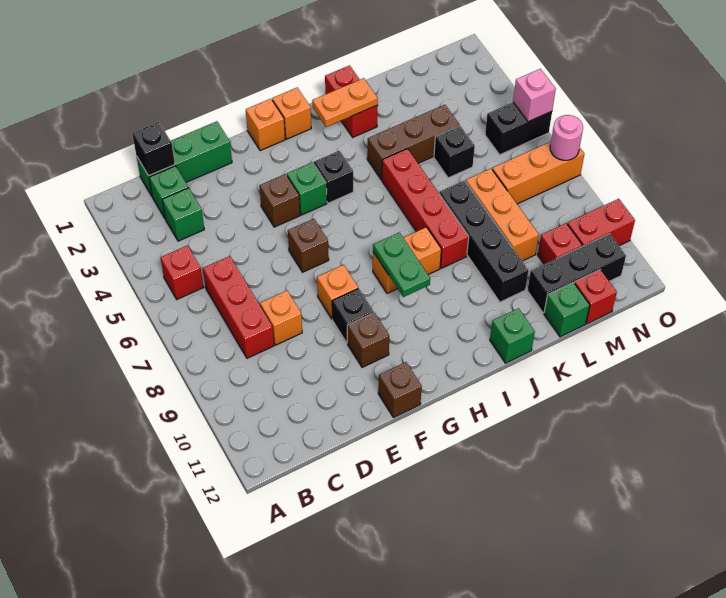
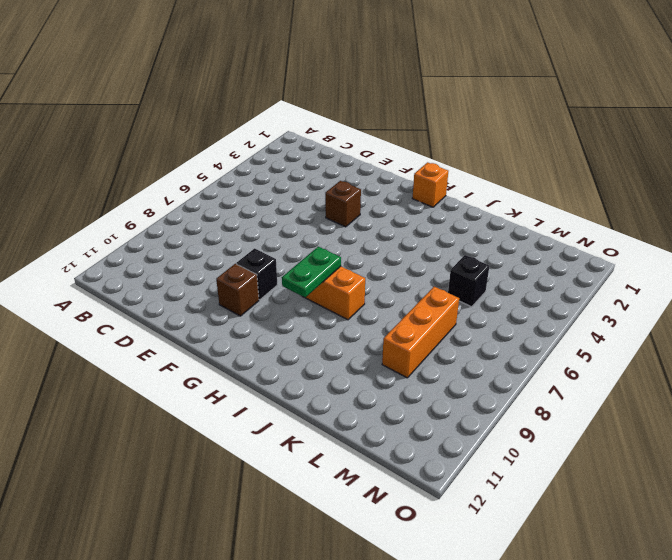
none -> red brick B5 level 1
none -> green brick C1:E1 level 1
none -> green brick C2 level 1
none -> green brick C3 level 1

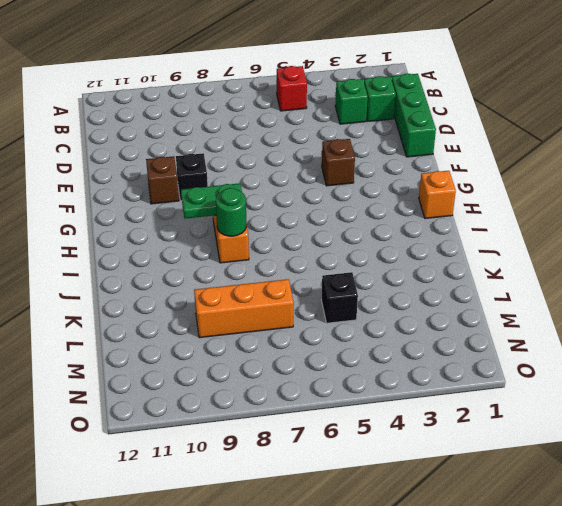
green round brick I8 level 2 -> none
none -> red brick C6:C8 level 1
none -> orange brick D8 level 1
none -> brown brick F6 level 1
none -> orange brick F8 level 1

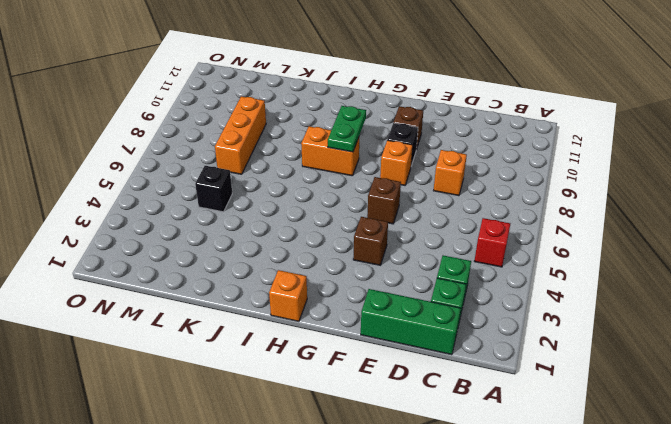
none -> red brick C6:C8 level 1
none -> brown brick F12 level 1
none -> orange brick G1 level 1
none -> green brick G4 level 1

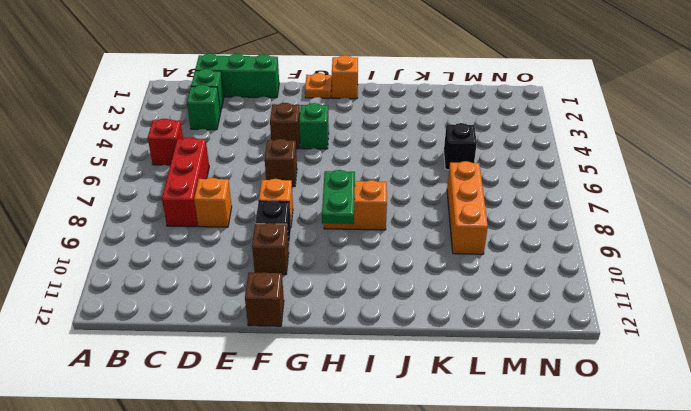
orange plate G1 level 1 -> orange brick G1 level 1
none -> black brick H4 level 1
none -> red brick J1:J2 level 1
none -> brown brick J4:L4 level 1
none -> red brick J5:J8 level 1

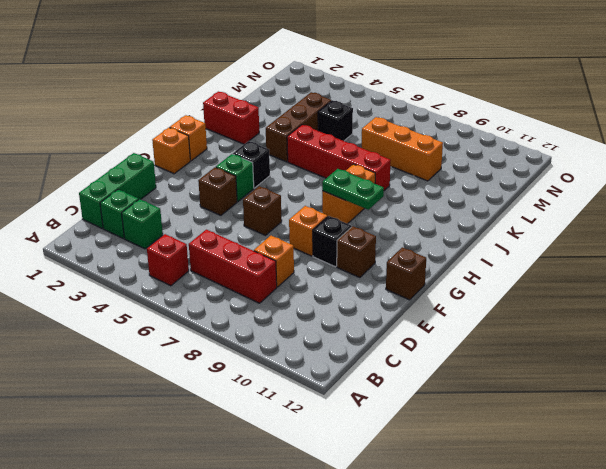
none -> green brick J12 level 1
none -> black brick K7:K10 level 1
none -> black brick L11:N11 level 1
none -> green brick L12 level 1

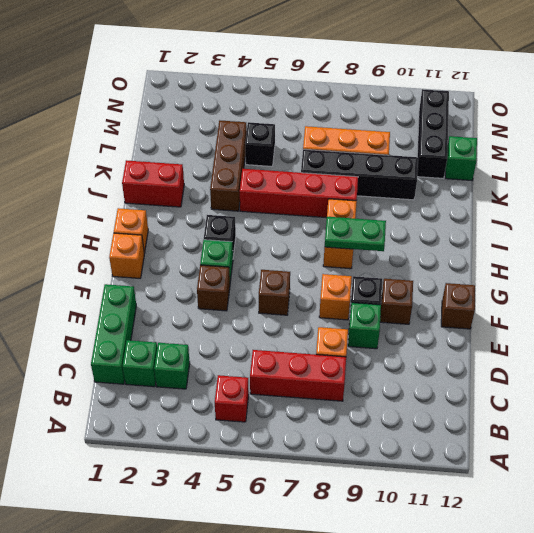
green brick E9 level 1 -> green brick J12 level 1
none -> orange brick M7:O7 level 1
none -> red brick M10 level 1
none -> red brick M12 level 1
none -> black brick N5:O5 level 1

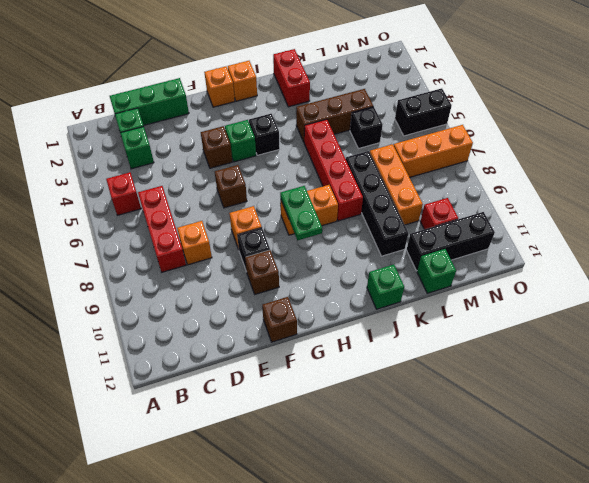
none -> red brick M12 level 1
none -> red brick N10:O10 level 1
none -> black brick C1 level 2
none -> orange plate I2:J2 level 2

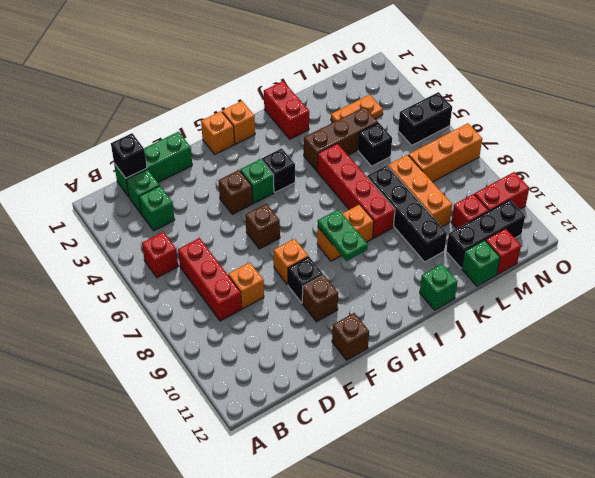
orange plate L3:M3 level 1 -> orange plate I2:J2 level 2
none -> pink brick O5 level 2
none -> pink round brick O7 level 2

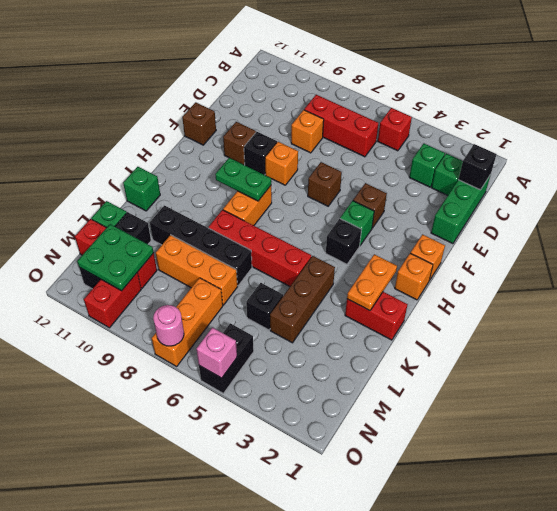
green plate M10:N11 level 2 -> none

